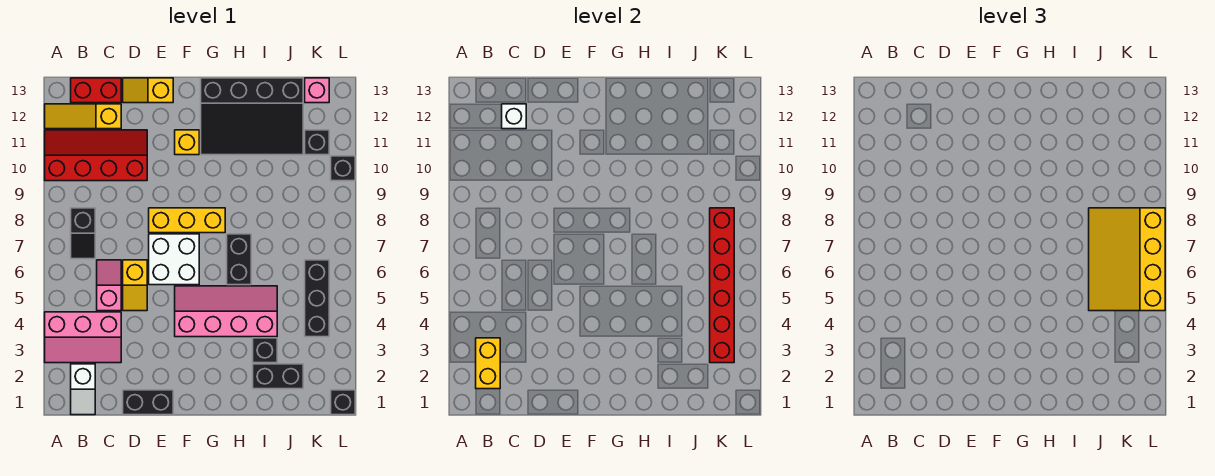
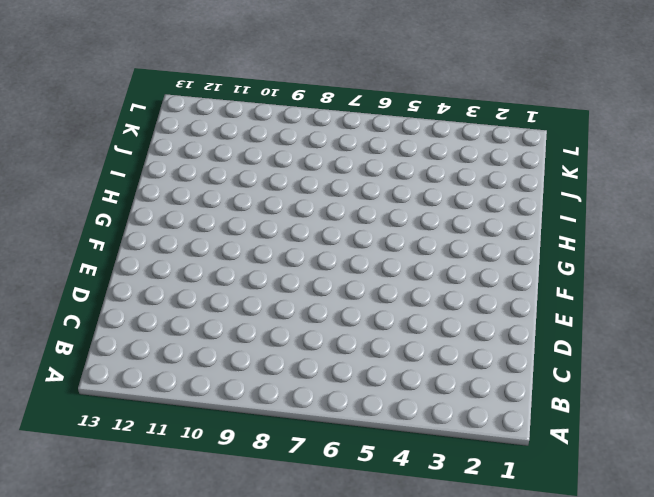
none -> pink slope A3:C4 level 1 top 4
none -> red slope A10:D11 level 1 top 10
none -> yellow slope A12:C12 level 1 top C

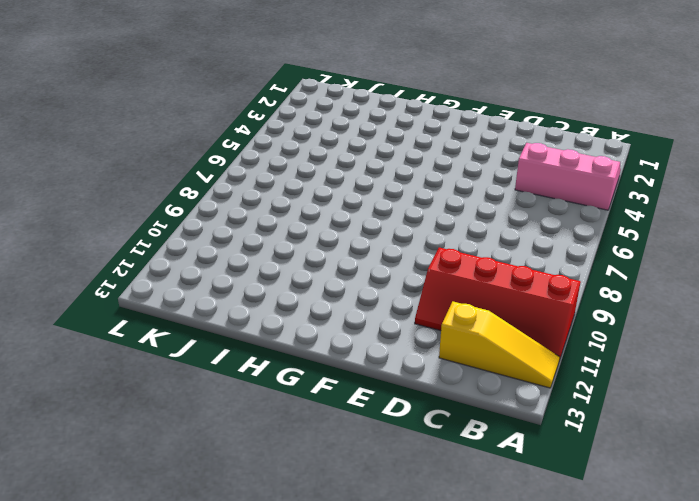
none -> white slope B1:B2 level 1 top 2
none -> black slope B7:B8 level 1 top 8
none -> red brick B13:C13 level 1

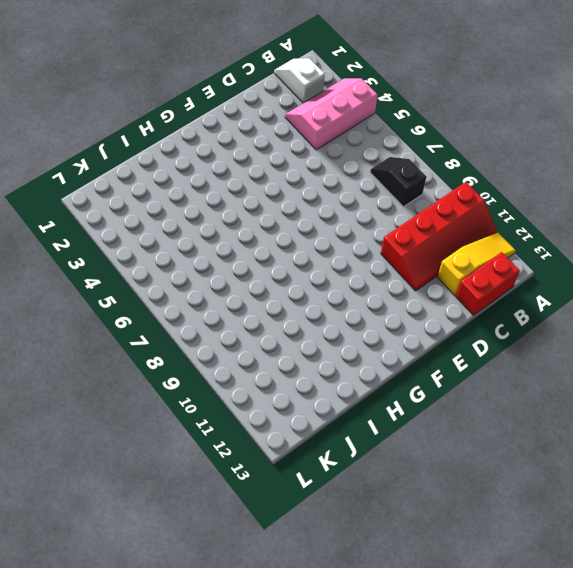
none -> pink slope C5:C6 level 1 top 5
none -> black brick D1:E1 level 1
none -> yellow slope D5:D6 level 1 top 6

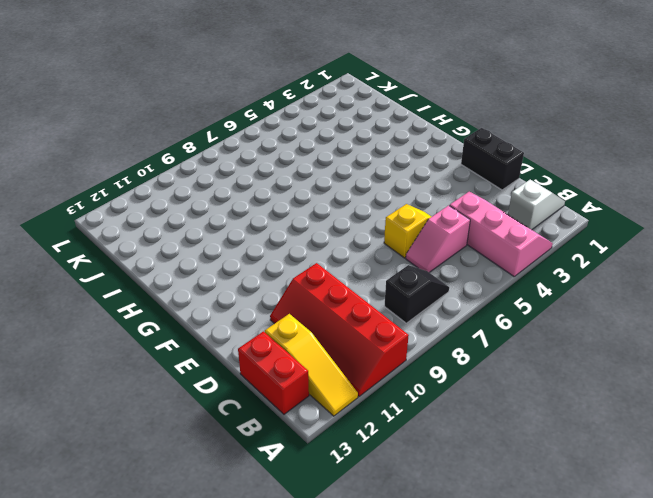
none -> yellow slope D13:E13 level 1 top E
none -> white brick E6:F7 level 1
none -> yellow brick E8:G8 level 1

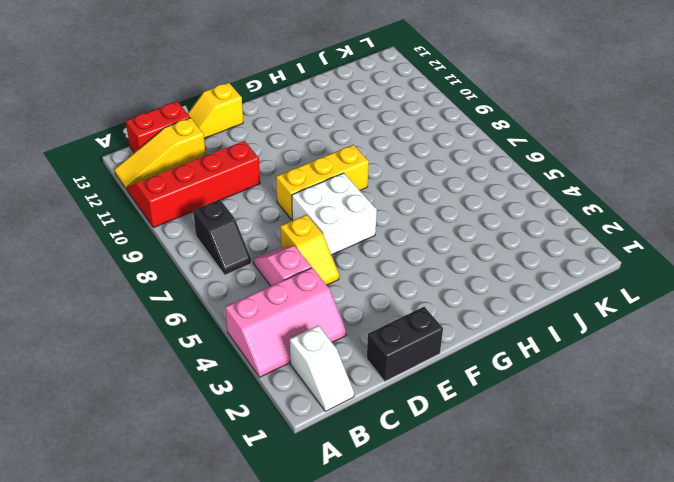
none -> pink slope F4:I5 level 1 top 4
none -> yellow brick F11 level 1
none -> black slope G11:J13 level 1 top 13

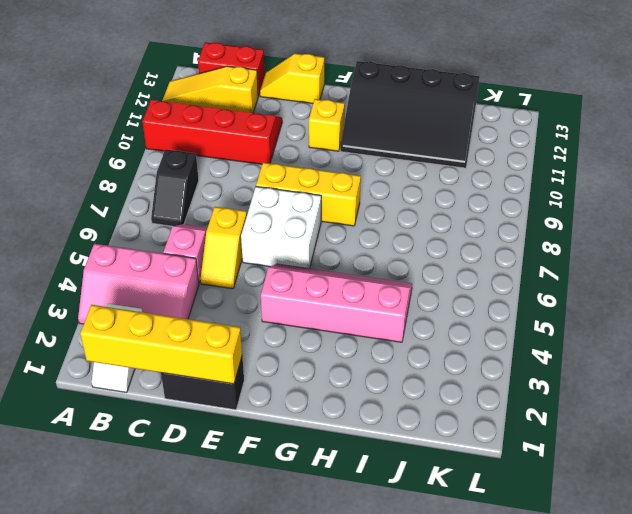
yellow brick B1:E1 level 2 -> none
none -> black brick H6:H7 level 1
none -> black brick I2:J2 level 1
none -> black brick I3 level 1

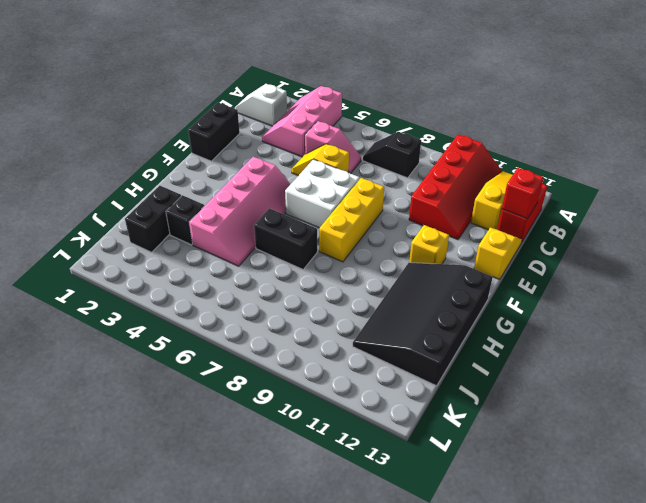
red brick C13 level 2 -> none
none -> black brick K4:K6 level 1
none -> black brick K11 level 1
none -> pink brick K13 level 1

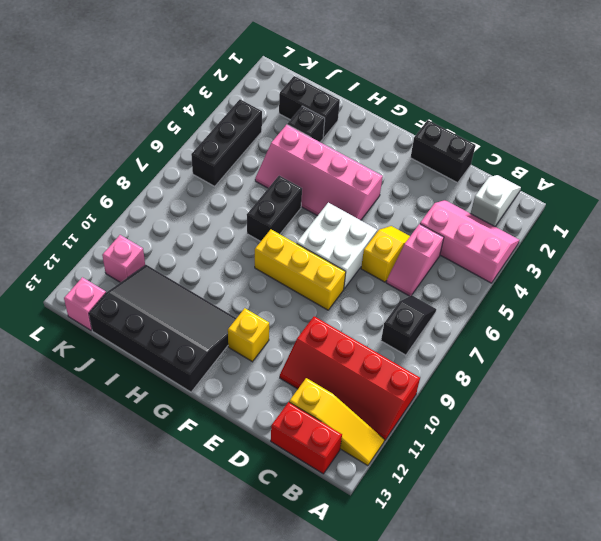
pink brick K11 level 1 -> black brick K11 level 1
none -> yellow slope D13:E13 level 1 top E
none -> black brick L1 level 1
none -> black brick L10 level 1

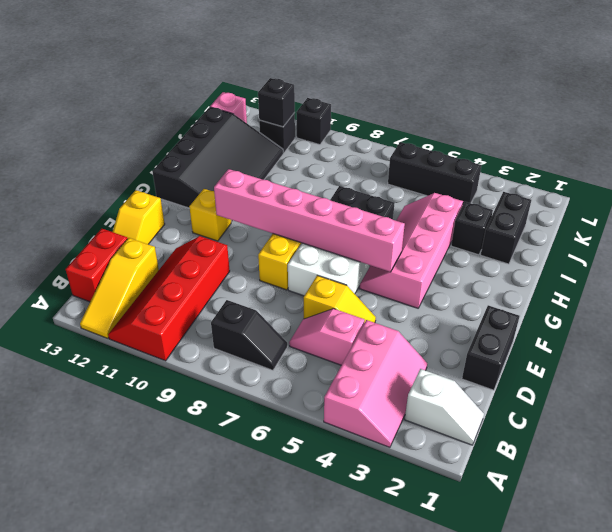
pink brick F5:F10 level 2 -> none
black brick K11 level 2 -> black brick L1 level 1
none -> yellow brick B2:B3 level 2
none -> white brick C12 level 2
none -> red brick K3:K8 level 2

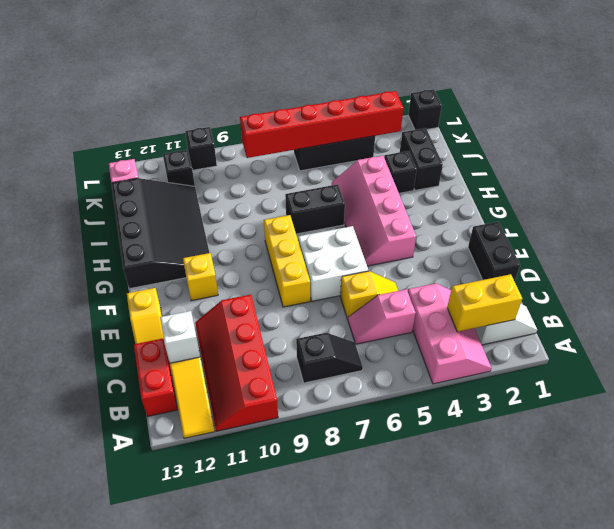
none -> yellow slope J5:L8 level 3 top L

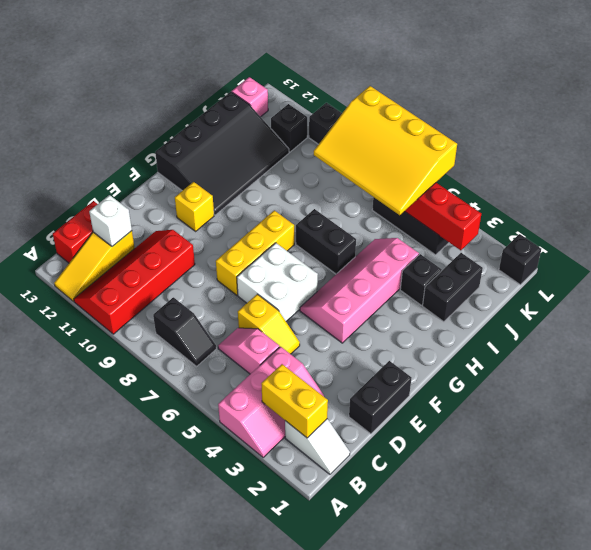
none -> yellow slope D13:E13 level 1 top E

